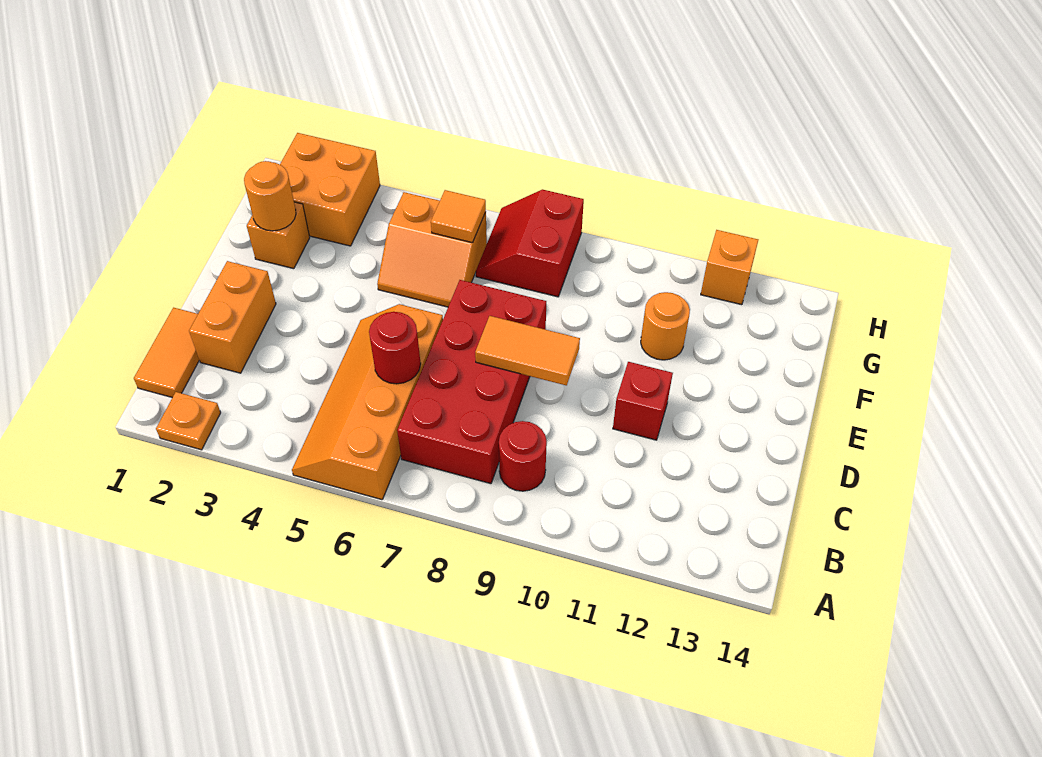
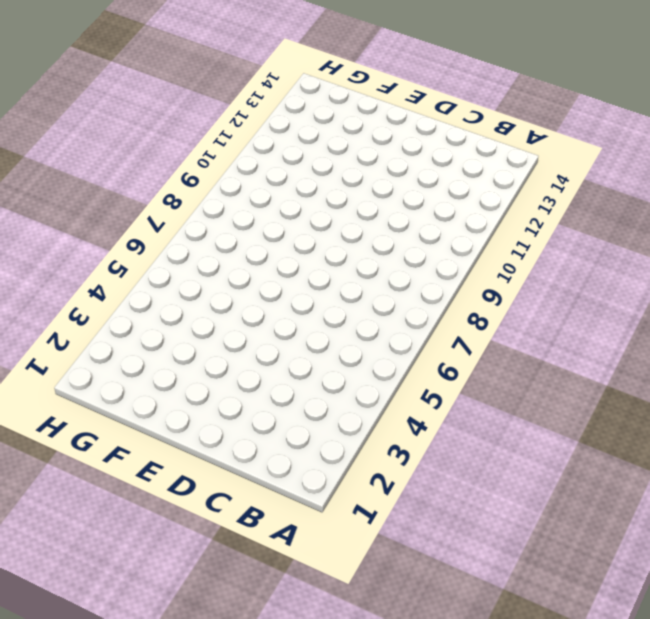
none -> orange plate A2 level 1
none -> orange slope A5:D6 level 1 top 6
none -> orange tile B1:C1 level 1

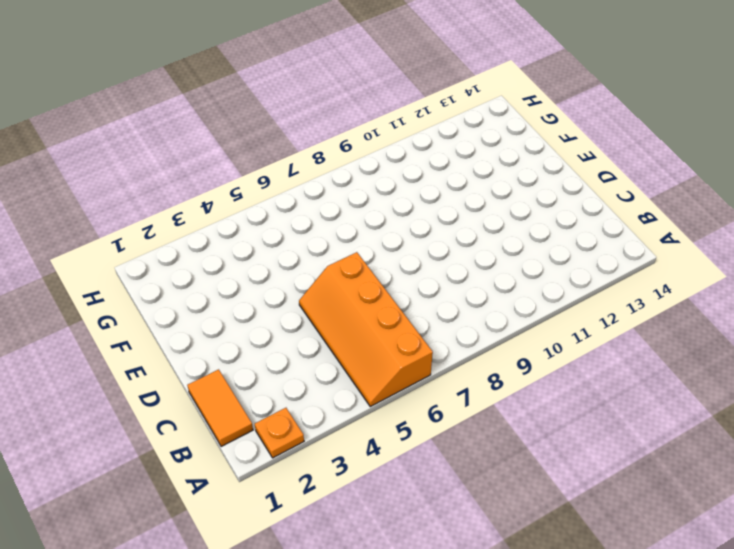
none -> red brick B7:E8 level 1
none -> red round brick B9 level 1
none -> orange brick C2:D2 level 1

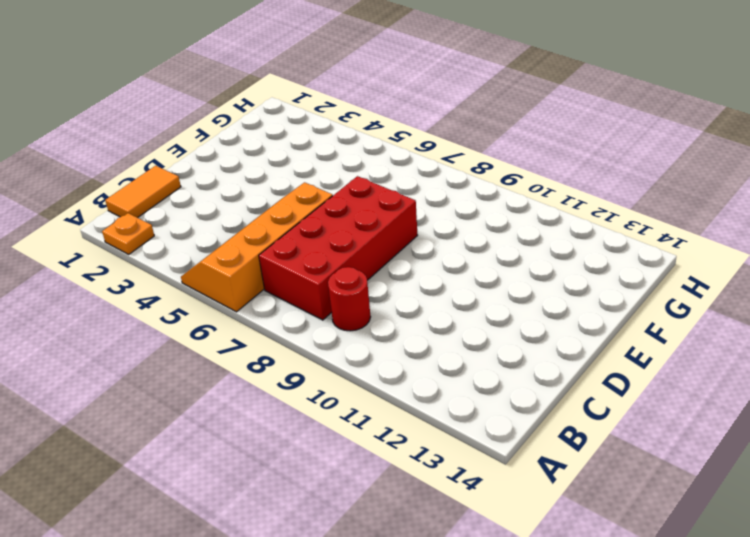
none -> orange brick C2:D2 level 1
none -> red brick D11 level 1
none -> orange brick F2 level 1

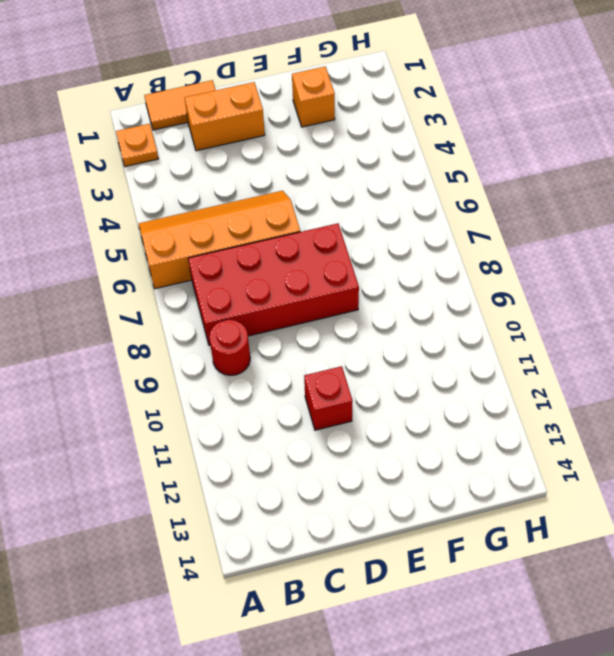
none -> orange slope F5:G6 level 1 top G
none -> orange round brick F11 level 1
none -> orange brick G2:H3 level 1

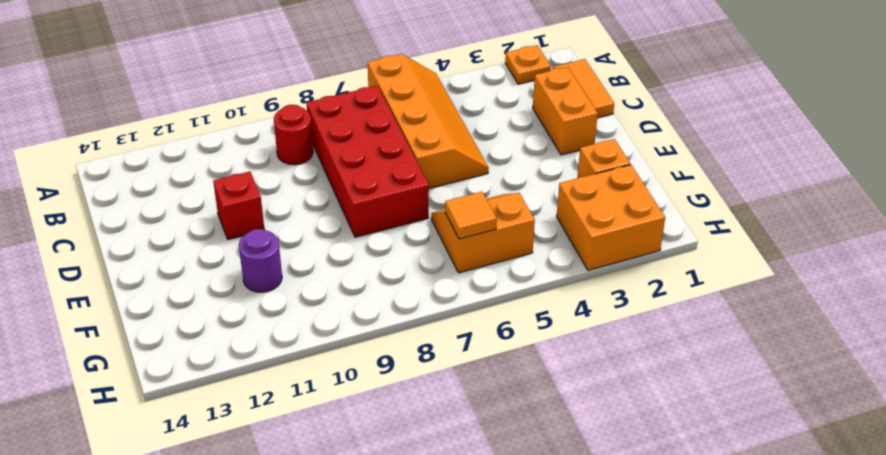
purple round brick F11 level 1 -> orange round brick F11 level 1
none -> red slope G7:H8 level 1 top 8
none -> orange brick H12 level 1
none -> red round brick C6 level 2

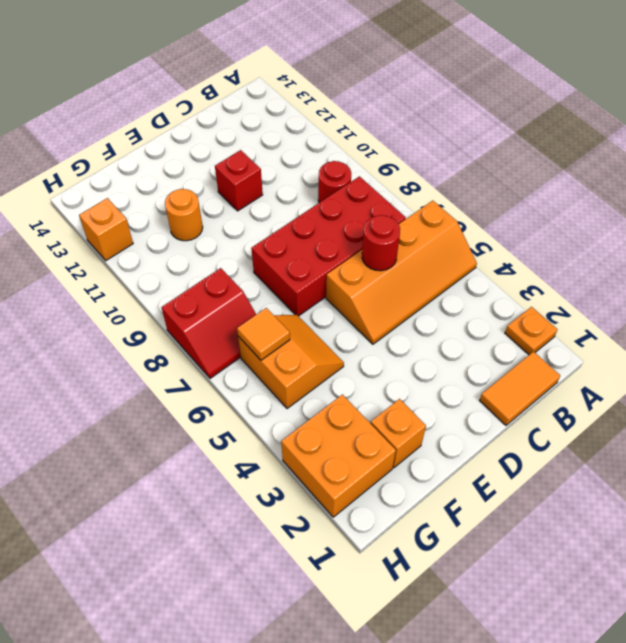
none -> orange brick C2:D2 level 1
none -> orange tile D8:D9 level 2
none -> orange round brick F2 level 2

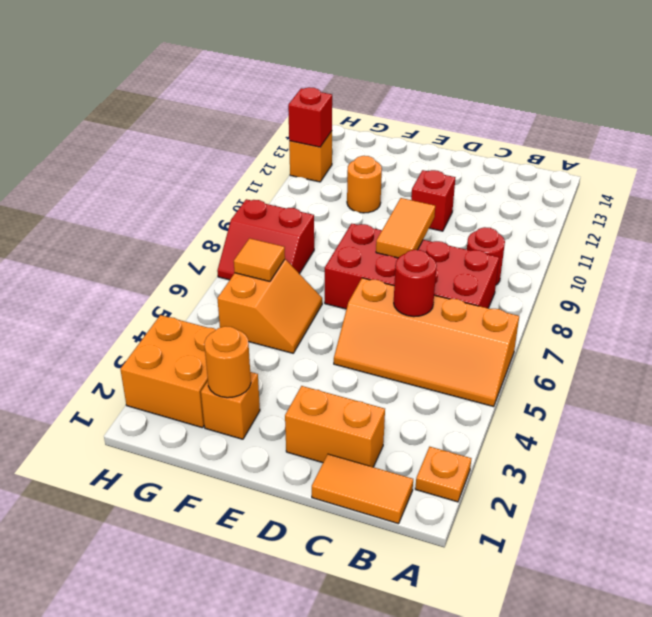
red brick H12 level 2 -> none

